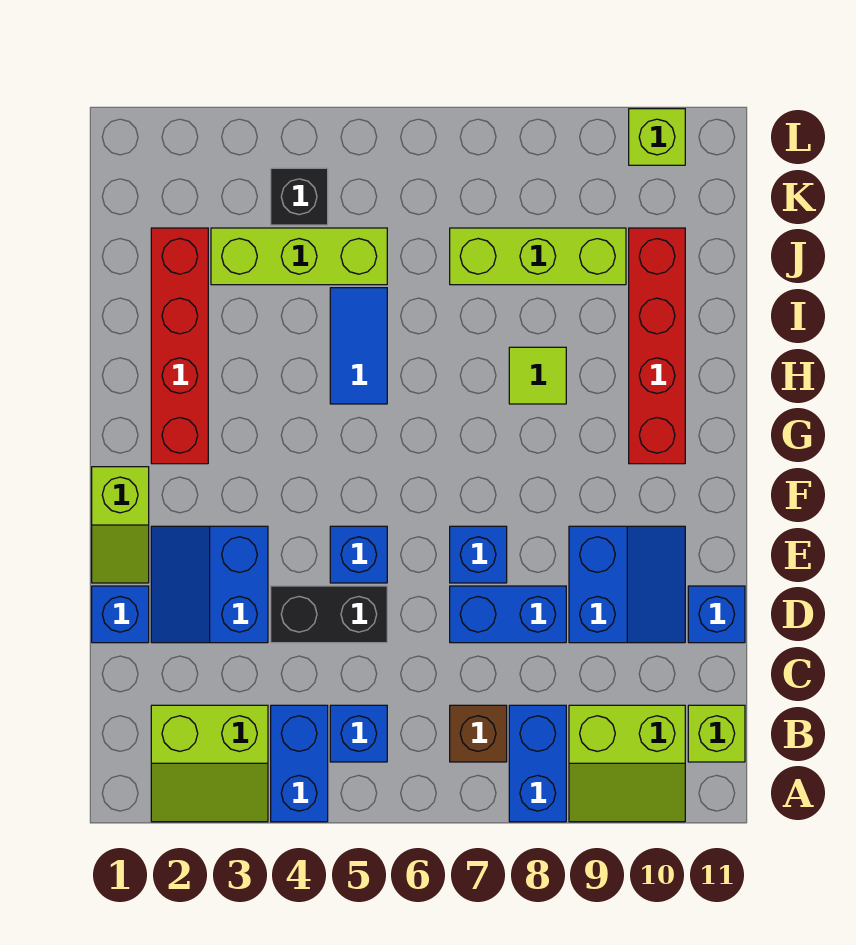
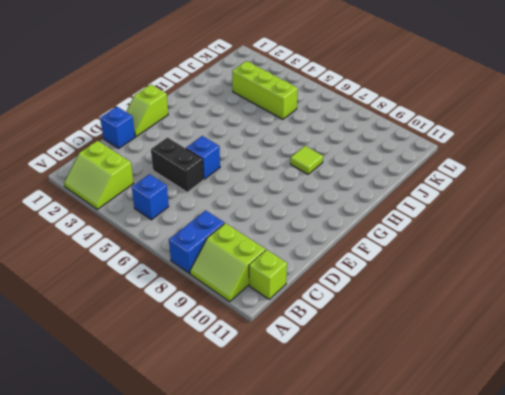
none -> blue brick A4:B4 level 1
none -> brown brick B7 level 1
none -> blue slope D2:E3 level 1 top 3

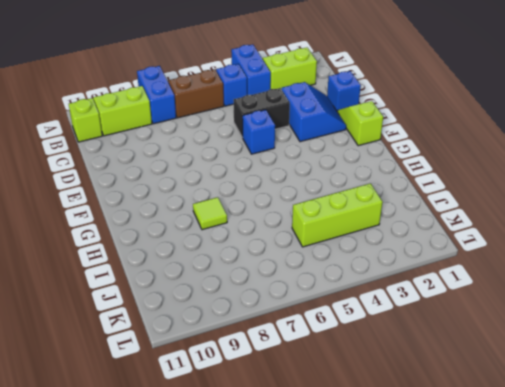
brown brick B6:B7 level 1 -> brown brick B7 level 1
none -> blue brick D7:D8 level 1
none -> blue slope D9:E10 level 1 top 9
none -> blue brick D11 level 1

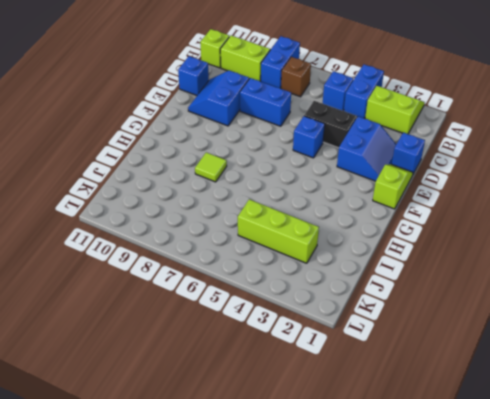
none -> blue brick E7 level 1
none -> red brick G2:J2 level 1
none -> red brick G10:J10 level 1

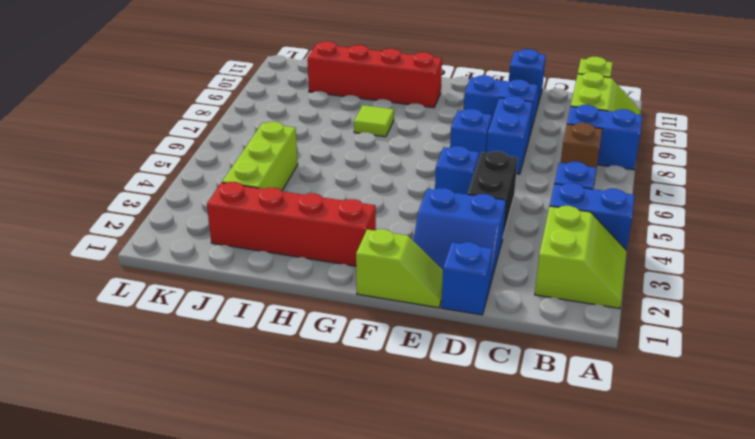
none -> blue tile H5:I5 level 1
none -> lime brick J7:J9 level 1
none -> black brick K4 level 1

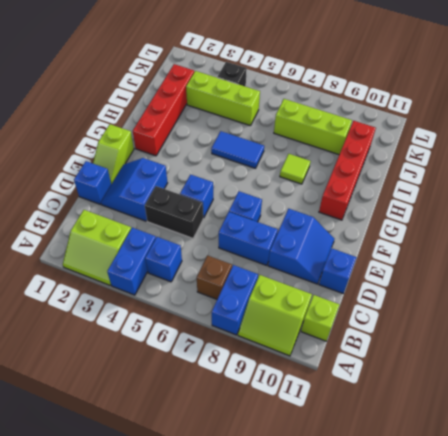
blue tile H5:H6 level 1 -> blue tile H5:I5 level 1
none -> lime brick L10 level 1

